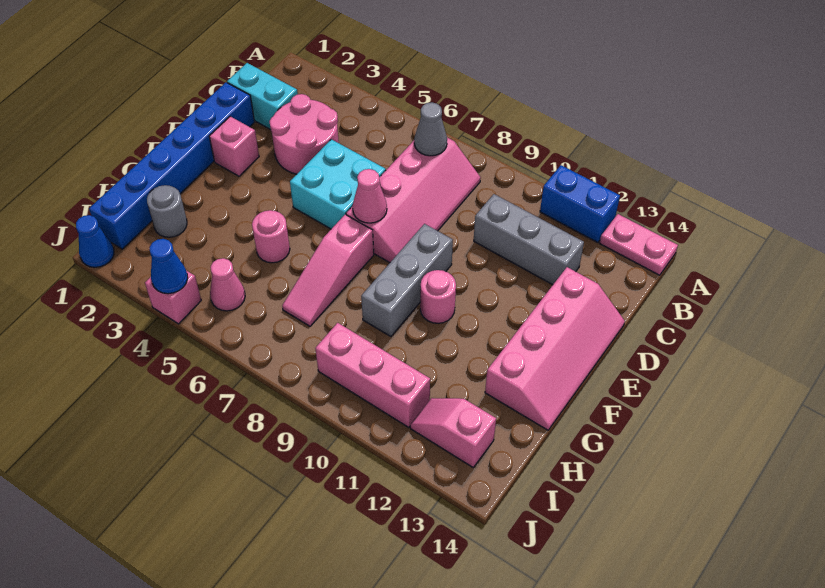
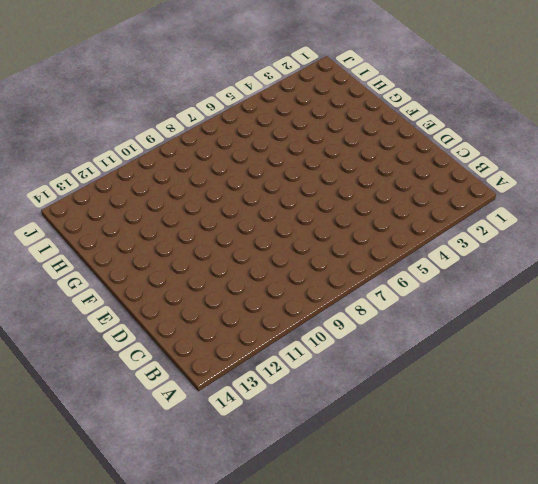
none -> blue brick A11:A12 level 1
none -> pink plate A13:A14 level 1
none -> pink slope B7:E8 level 1 top 7

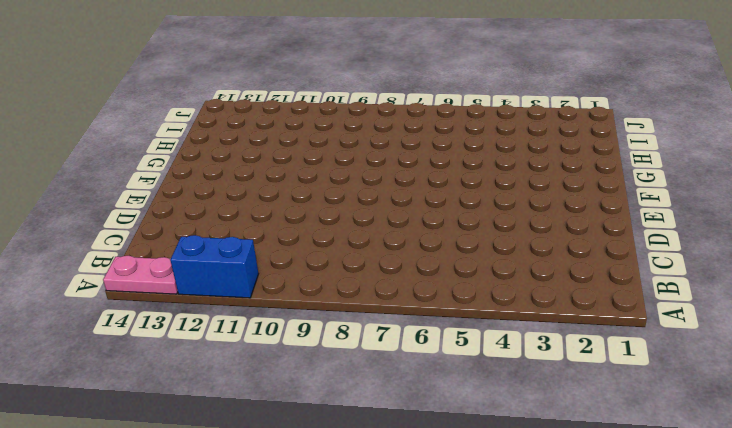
none -> pink slope B7:E8 level 1 top 7
none -> cyan brick C1:C2 level 1
none -> pink round brick C3:D4 level 1

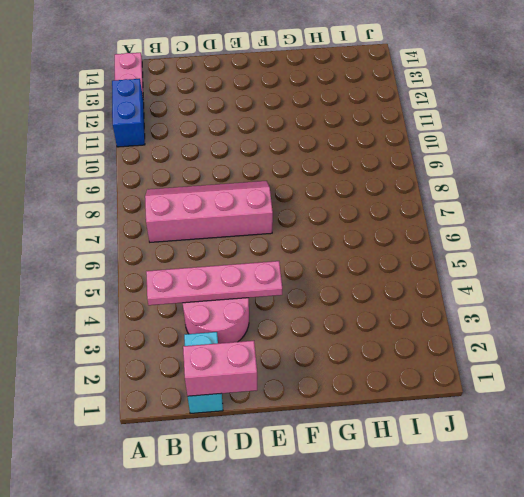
pink plate B4:E4 level 2 -> none
pink brick C1:D1 level 2 -> none
none -> grey brick C10:C12 level 1
none -> blue brick D1:I1 level 1
none -> cyan brick D5:E6 level 1

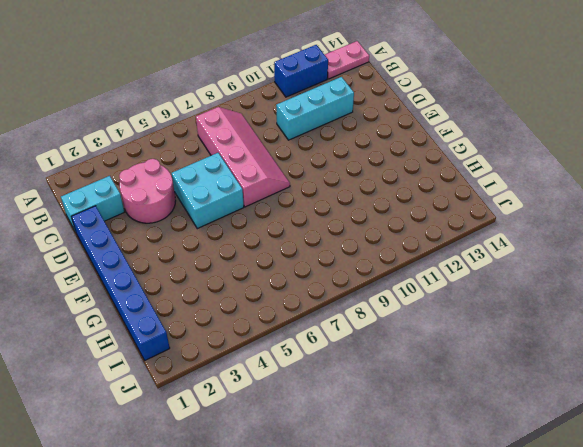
cyan brick C10:C12 level 1 -> grey brick C10:C12 level 1
none -> pink slope D13:G14 level 1 top 13
none -> pink brick E2 level 1
none -> grey brick E9:G9 level 1

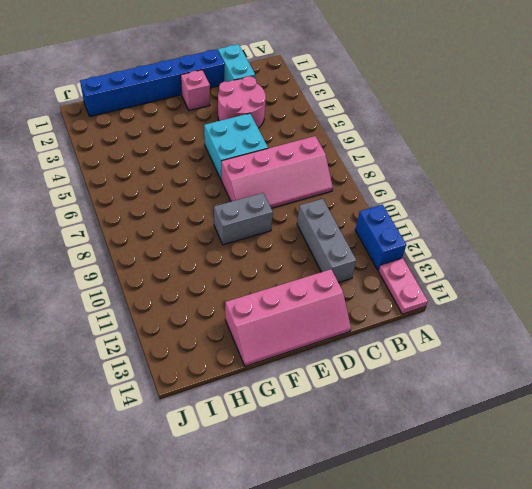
grey brick E9:F9 level 1 -> grey brick E9:G9 level 1
none -> pink slope F7:H7 level 1 top F
none -> pink round brick F10 level 1
none -> pink round brick G5 level 1

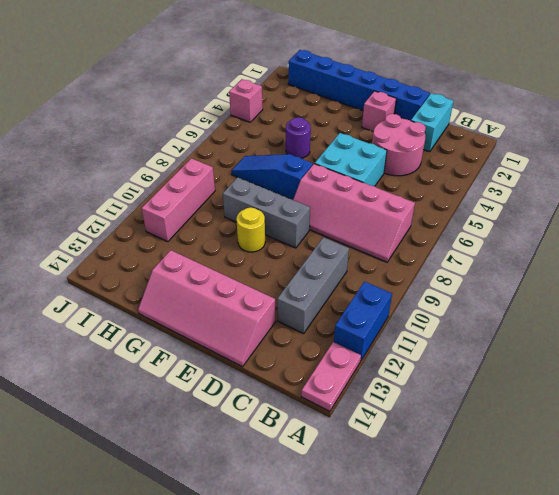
blue slope F7:H7 level 1 top F -> pink slope F7:H7 level 1 top F
yellow round brick F10 level 1 -> pink round brick F10 level 1
purple round brick G5 level 1 -> pink round brick G5 level 1
none -> grey round brick H2 level 1
none -> pink cone I5 level 1
none -> pink slope I12:I13 level 1 top 13

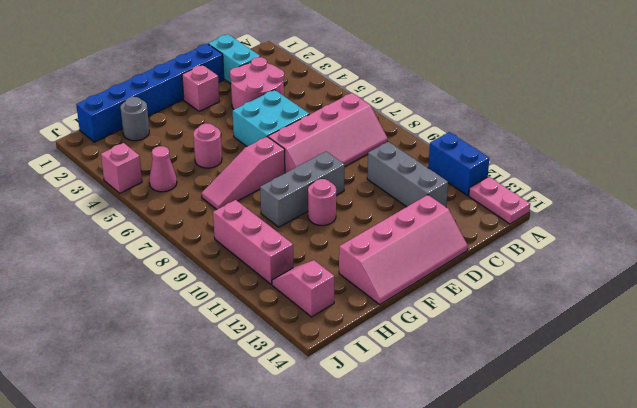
none -> blue cone J1 level 1
none -> grey cone B7 level 2
none -> pink cone E7 level 2

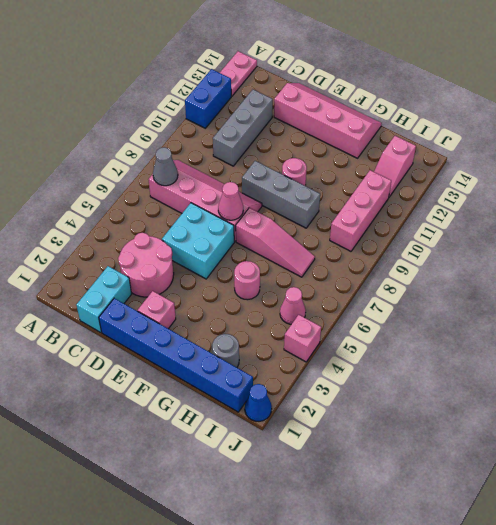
none -> blue cone J4 level 2

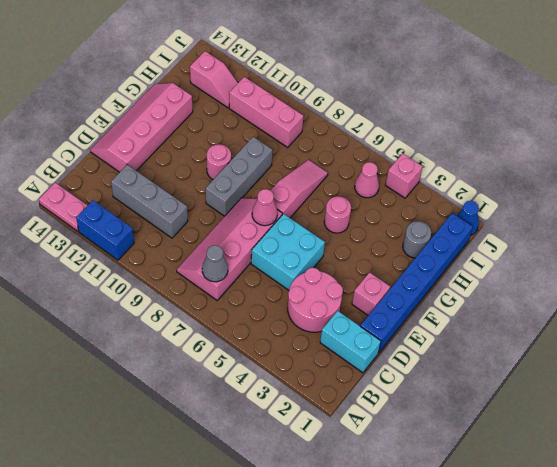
none -> blue cone J4 level 2

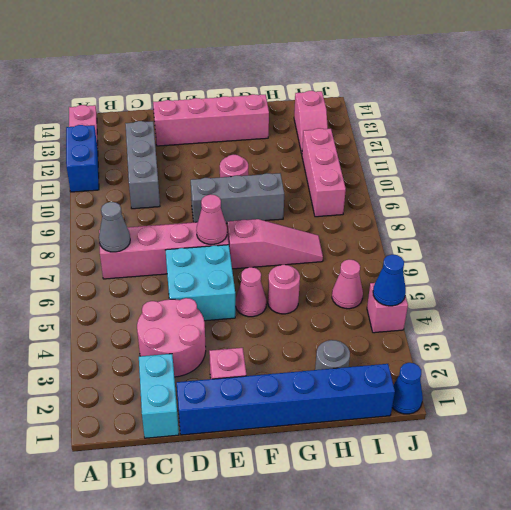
pink cone F5 level 1 -> none

